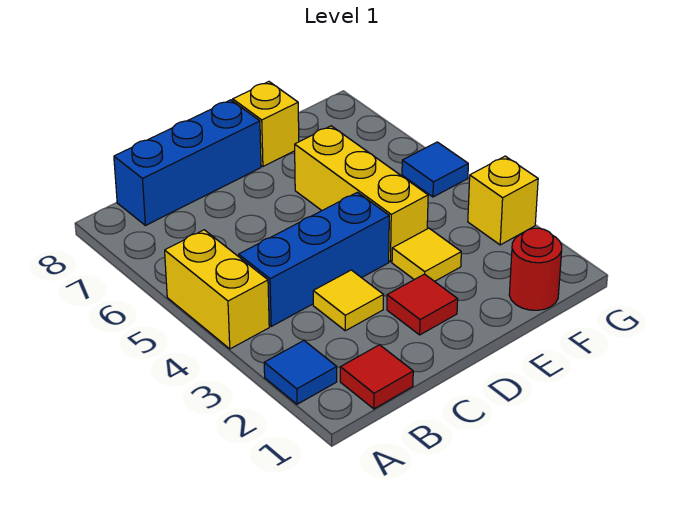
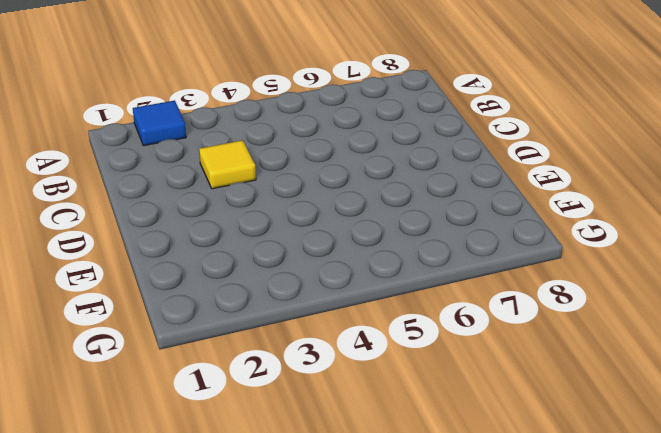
none -> yellow brick A4:A5 level 1
none -> red tile B1 level 1
none -> blue brick B4:D4 level 1

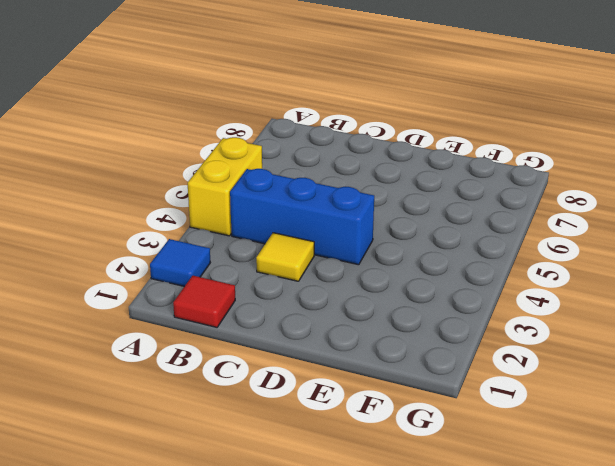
none -> blue brick B8:D8 level 1
none -> red tile D2 level 1
none -> yellow tile E3 level 1

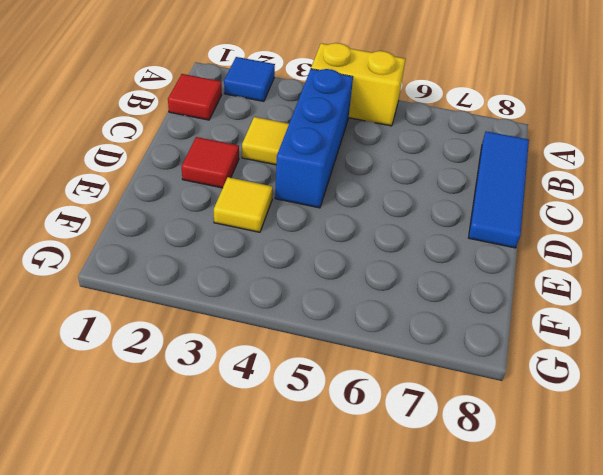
blue tile B8:D8 level 1 -> blue brick B8:D8 level 1
none -> yellow brick E4:E6 level 1
none -> yellow brick E8 level 1
none -> red round brick F1 level 1

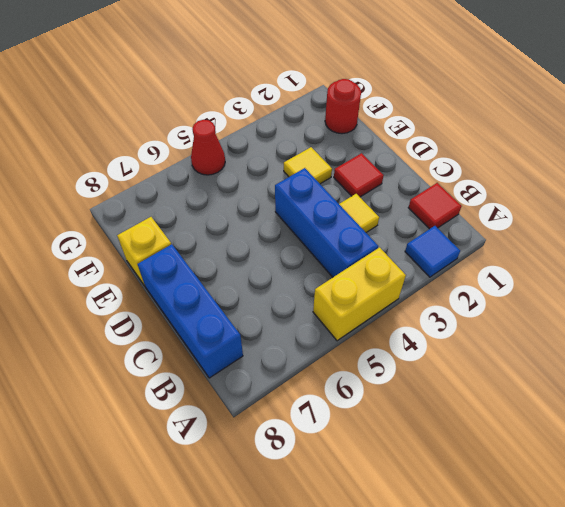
red cone G5 level 1 -> blue tile G5 level 1
none -> yellow brick E4:E6 level 1
none -> yellow brick G3 level 1

